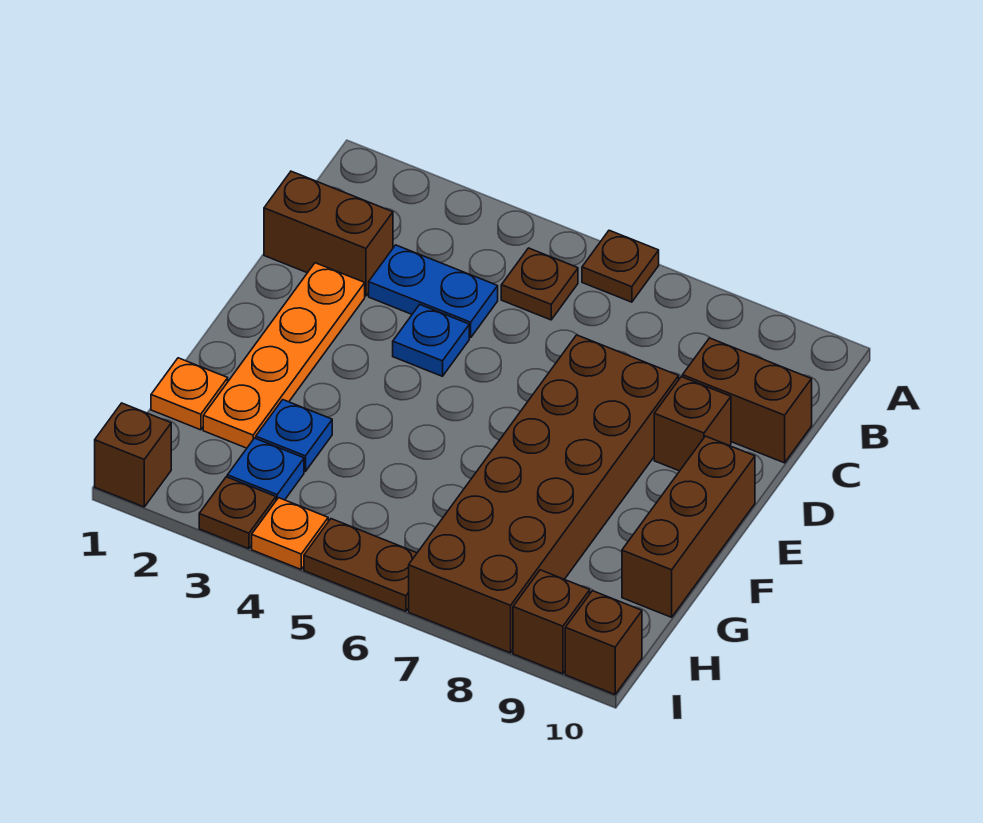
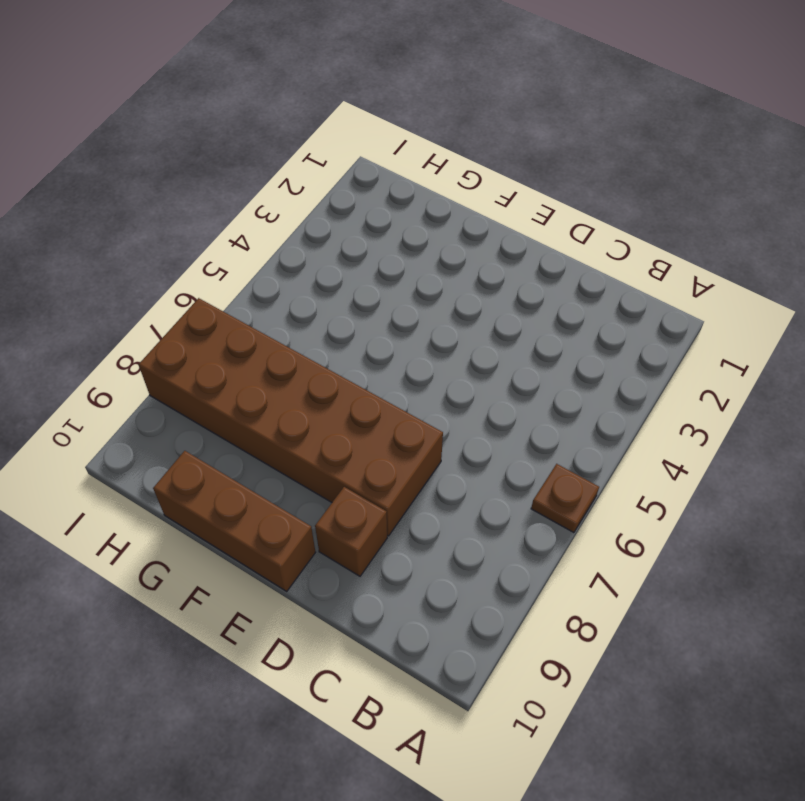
none -> brown plate B5 level 1
none -> brown brick C1:C2 level 1
none -> blue plate C3:C4 level 1

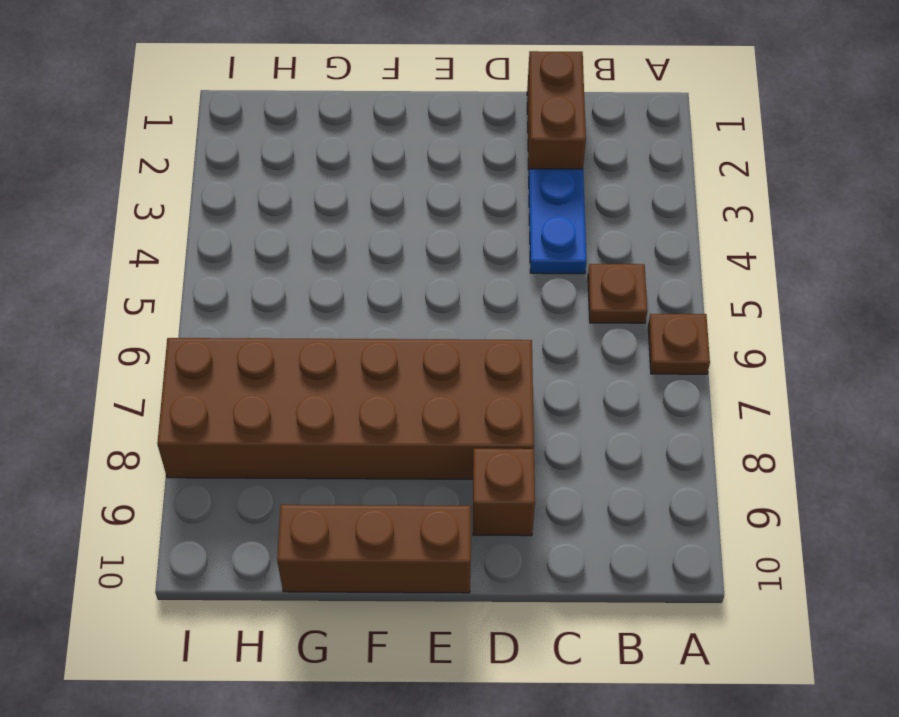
none -> brown brick C9:C10 level 1
none -> orange plate D2:G2 level 1
none -> blue plate D4 level 1

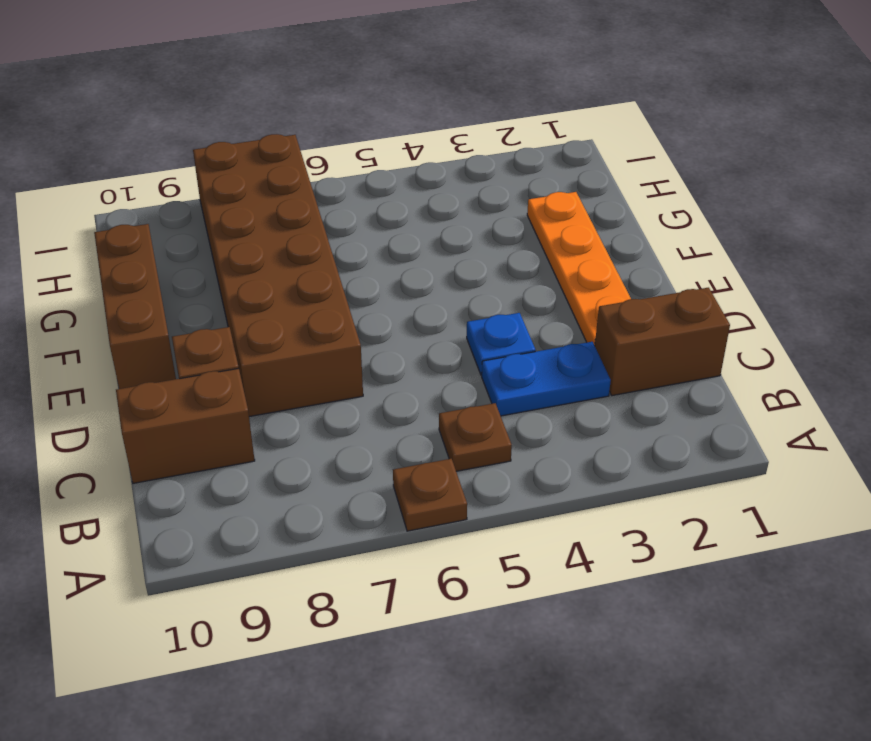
none -> orange plate G1 level 1
none -> blue plate G3 level 1
none -> blue plate H3 level 1

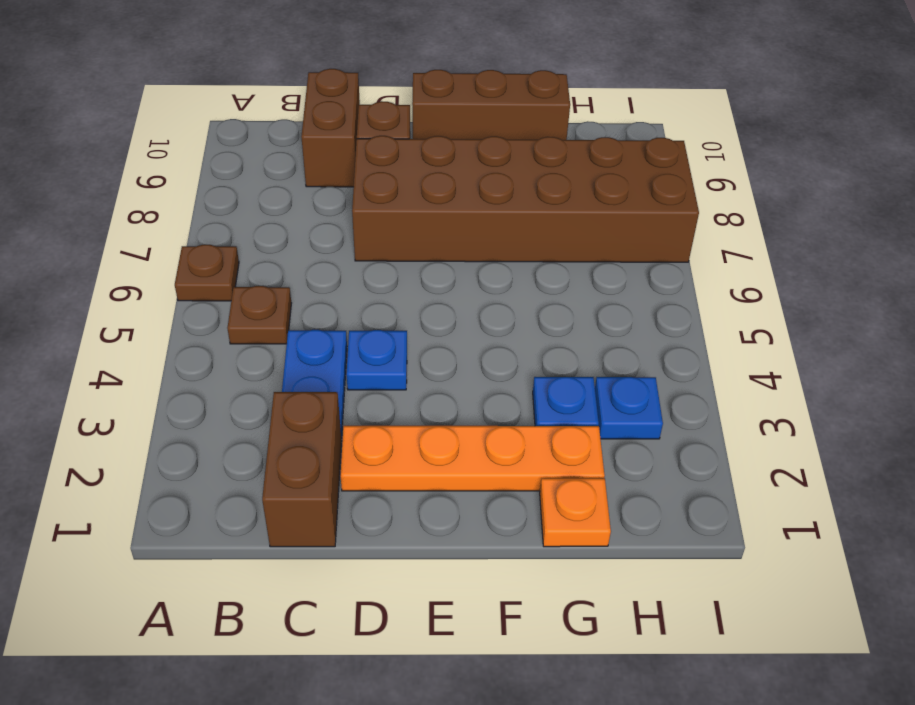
none -> brown brick I1 level 1
none -> brown plate I3 level 1
none -> orange plate I4 level 1

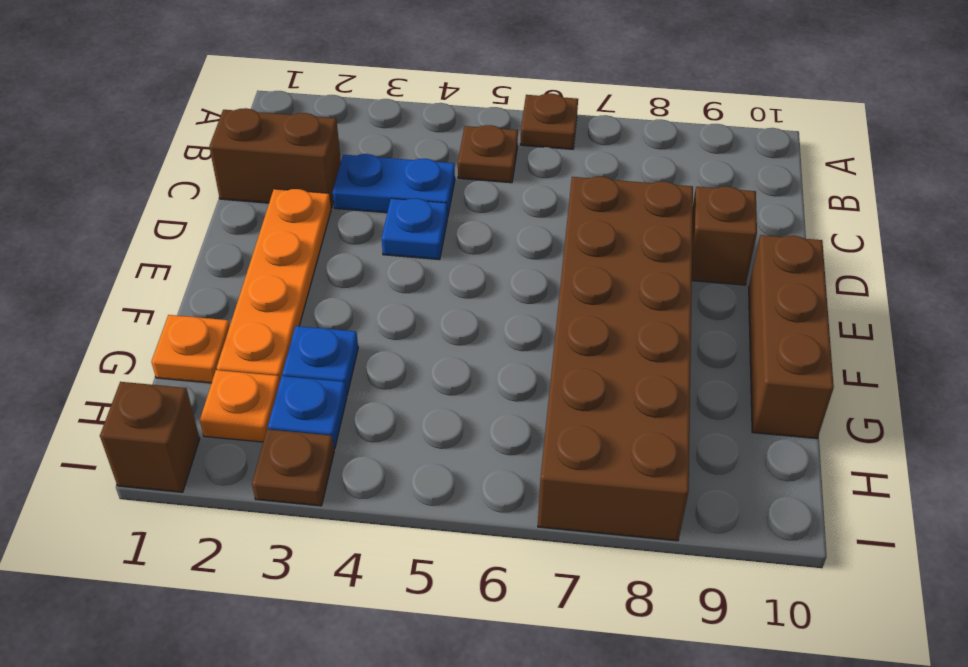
orange plate H2 level 1 -> orange plate I4 level 1
none -> brown brick C9:C10 level 1
none -> brown plate I5:I6 level 1
none -> brown brick I9 level 1

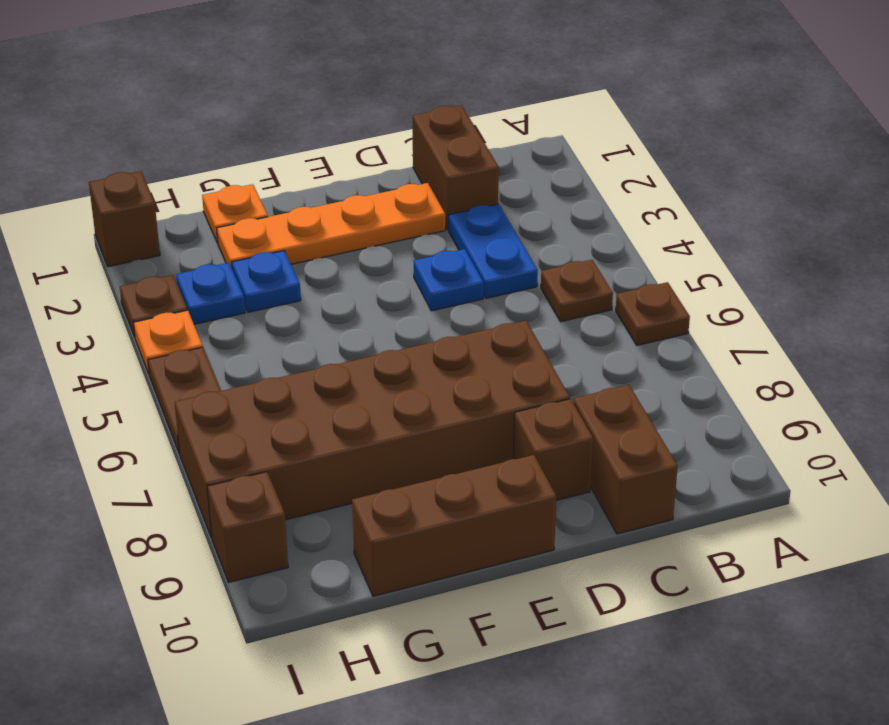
none -> brown brick I10 level 1

